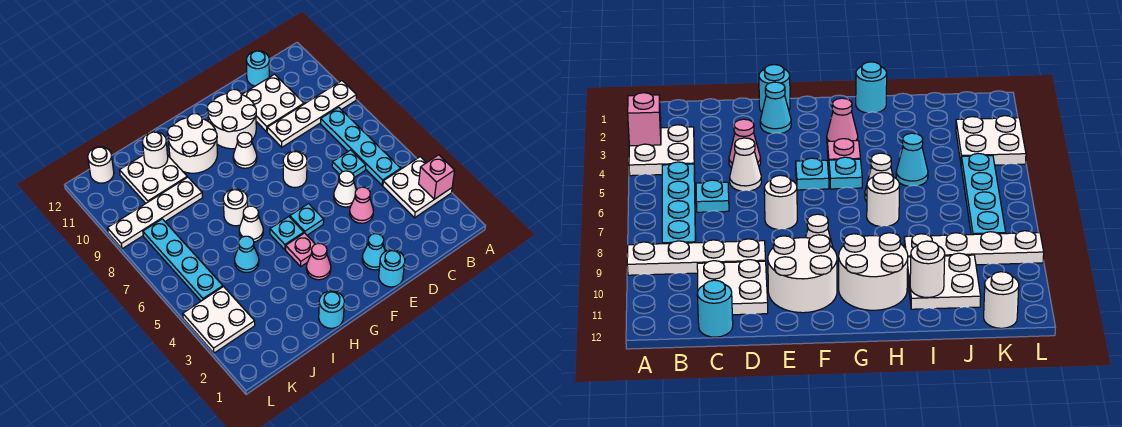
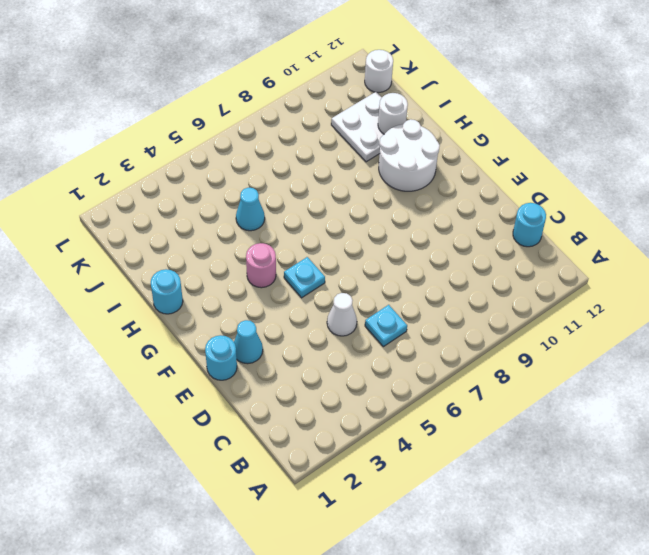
pink round brick G4 level 1 -> pink plate G4 level 1
none -> white plate A3:B4 level 1
none -> white plate A9:D9 level 1
none -> cyan plate B5:B8 level 1

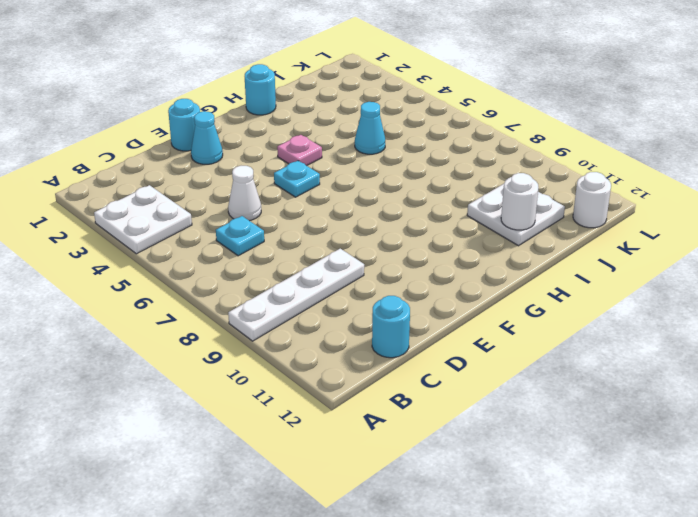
none -> cyan plate B5:B8 level 1
none -> white plate C10:D11 level 1
none -> pink cone D4 level 1

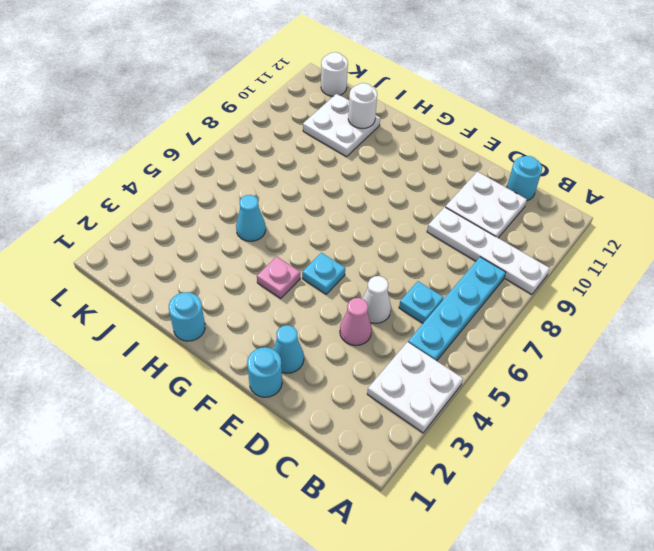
none -> white round brick E7 level 1
none -> white round brick E10:F11 level 1
none -> white cone F9 level 1

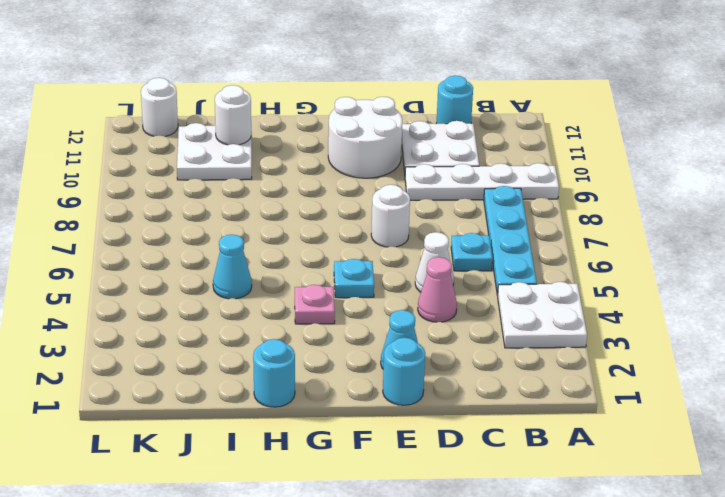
none -> white cone F9 level 1
none -> pink cone G3 level 1
none -> cyan plate G5 level 1

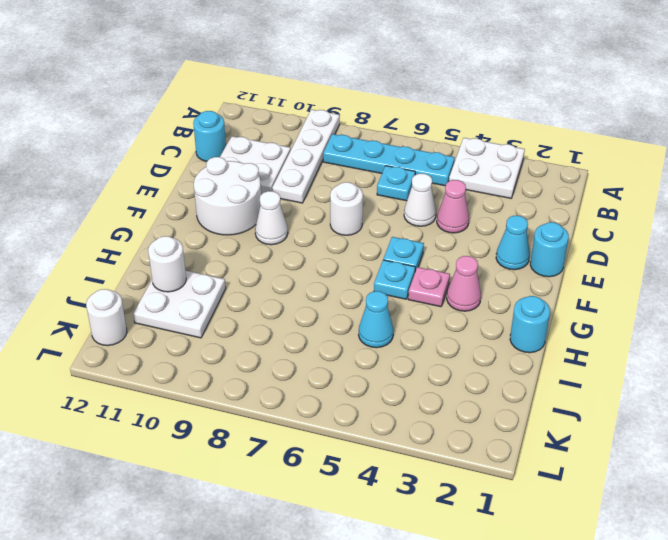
none -> white round brick G10:H11 level 1
none -> white cone H6 level 1
none -> white round brick H7 level 1

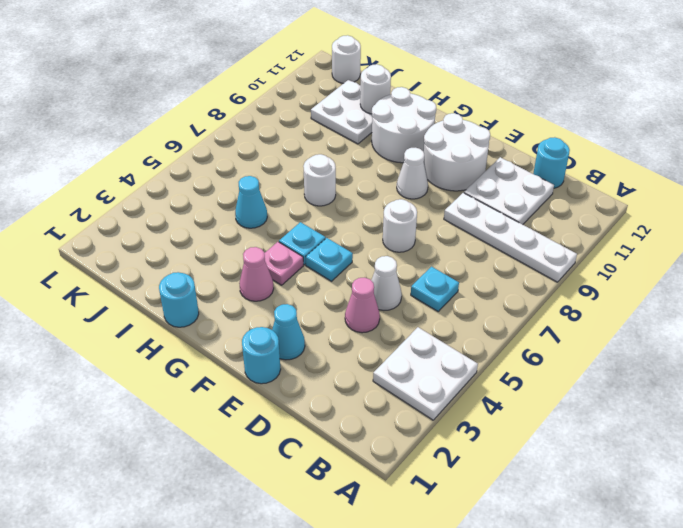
none -> cyan plate B5:B8 level 1
none -> white cone H6 level 1
none -> white plate I9:L9 level 1

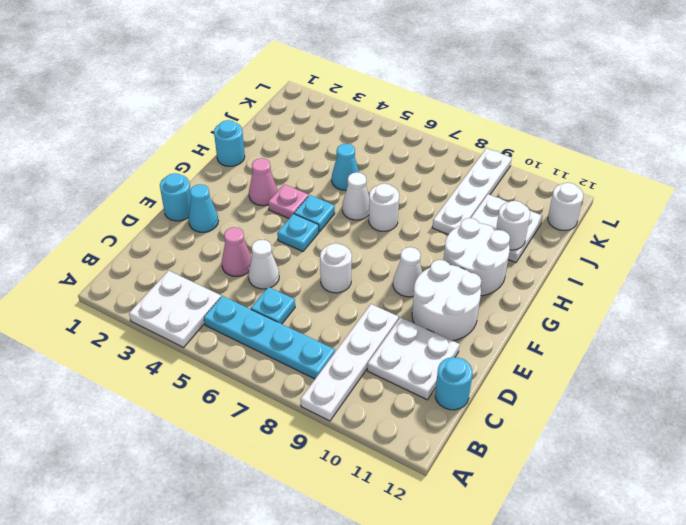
none -> white plate K3:L4 level 1
none -> cyan plate K5:K8 level 1
none -> pink brick A3 level 2

